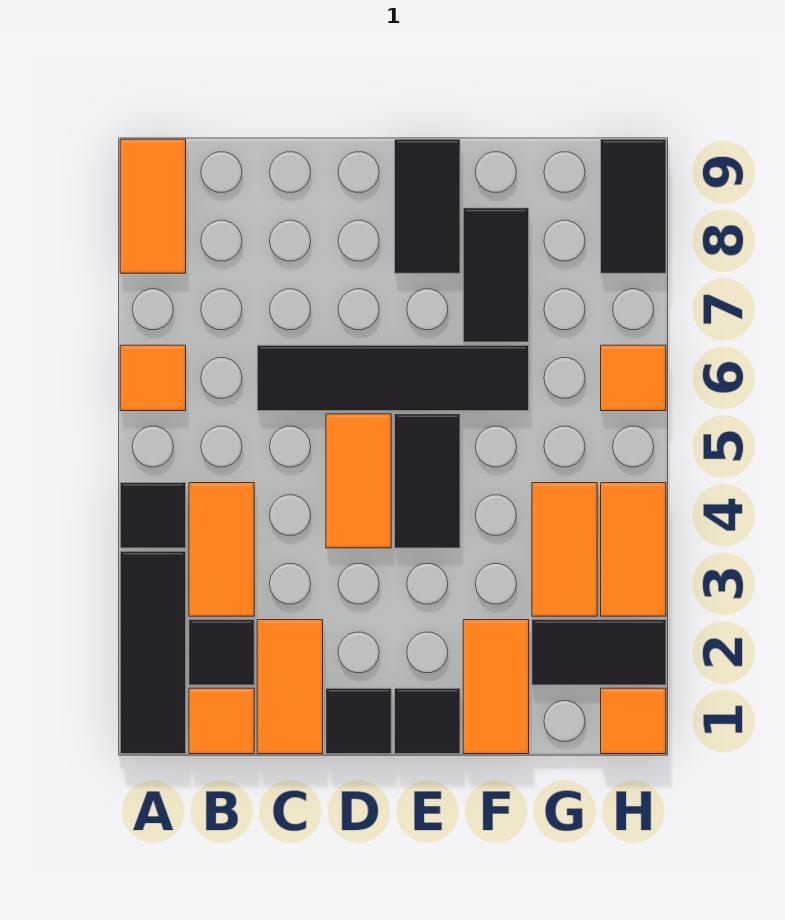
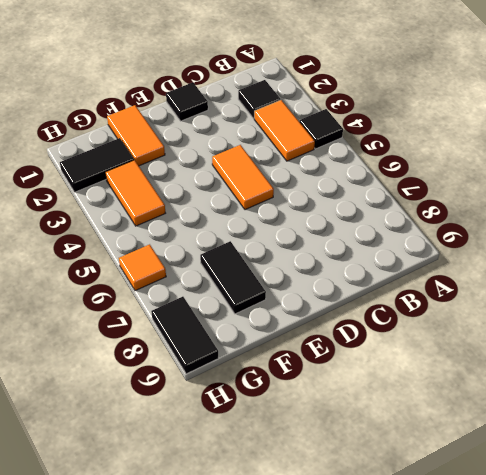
none -> black tile A1:A3 level 1
none -> orange tile A6 level 1
none -> orange tile A8:A9 level 1

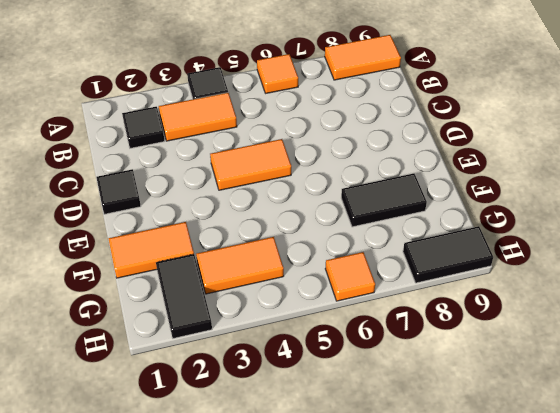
none -> black tile A1:A3 level 1
none -> orange tile B1 level 1
none -> orange tile C1:C2 level 1

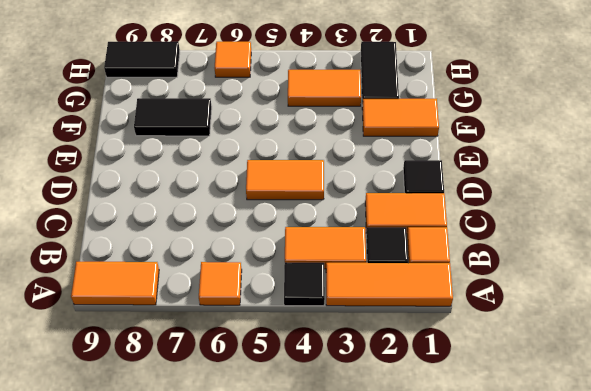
orange tile A1:A3 level 1 -> black tile A1:A3 level 1
none -> black tile C6:F6 level 1
none -> black tile E1 level 1
none -> black tile E4:E5 level 1

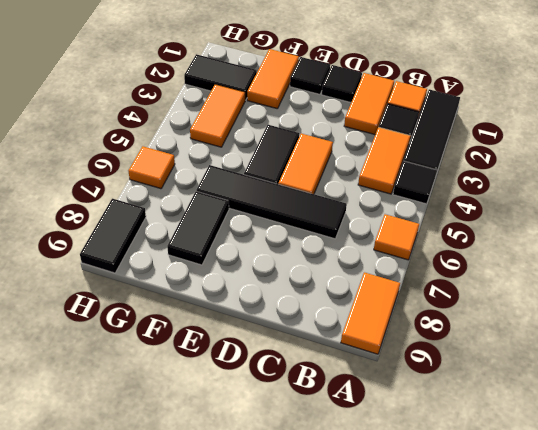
none -> black tile E8:E9 level 1
none -> orange tile H1 level 1
none -> orange tile H3:H4 level 1

